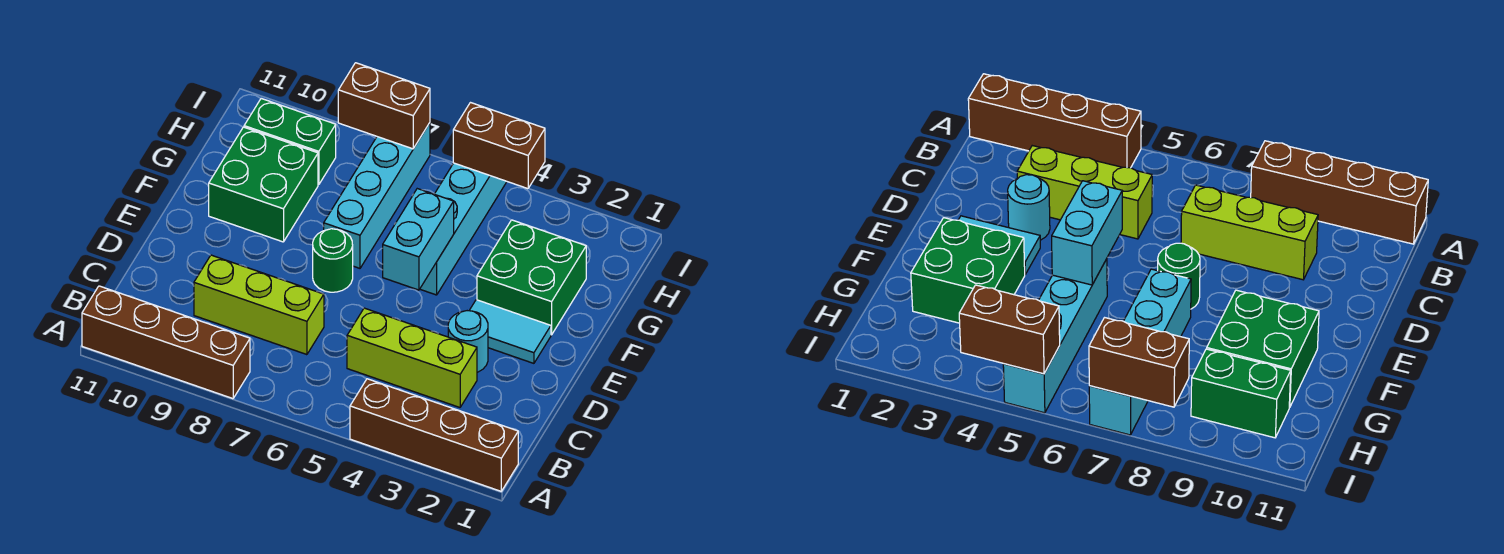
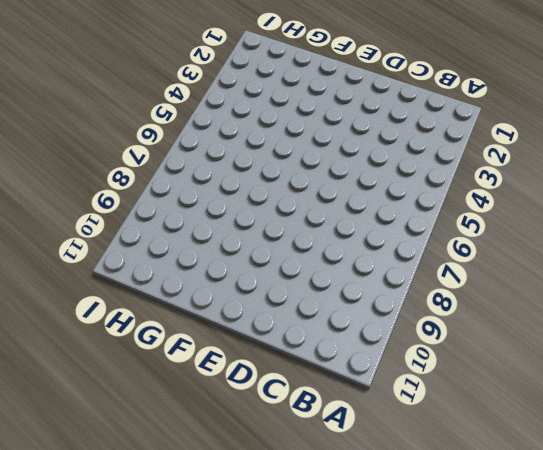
none -> brown brick A1:A4 level 1
none -> brown brick A8:A11 level 1
none -> lime brick C3:C5 level 1

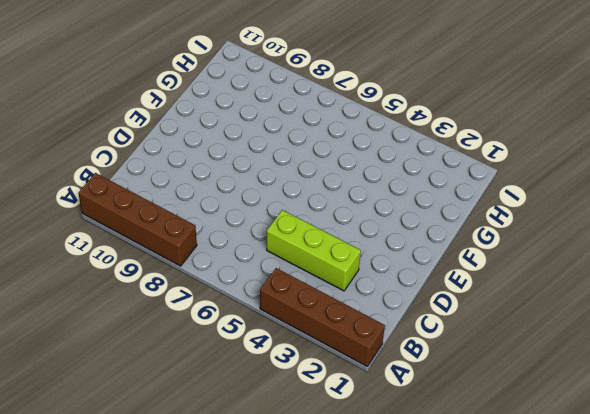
none -> lime brick C7:C9 level 1
none -> cyan round brick D3 level 1
none -> cyan tile E2:E3 level 1

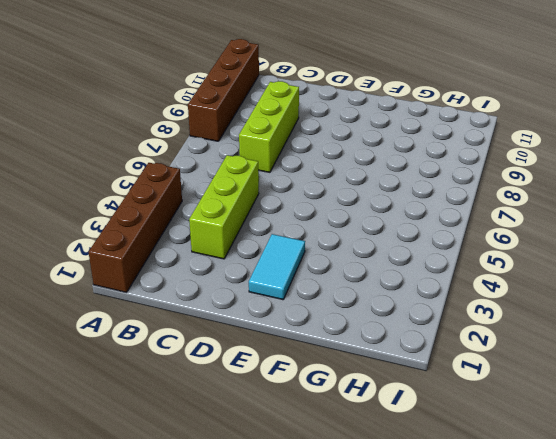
none -> cyan round brick D3 level 1
none -> green round brick E7 level 1
none -> green brick F2:G3 level 1

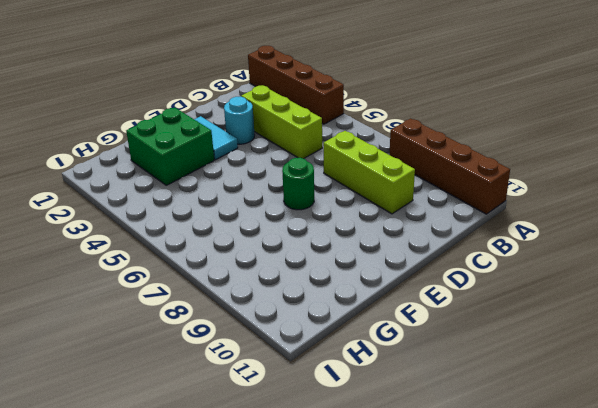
none -> cyan brick F5:I5 level 1
none -> cyan brick F7:I7 level 1
none -> green brick F9:G10 level 1

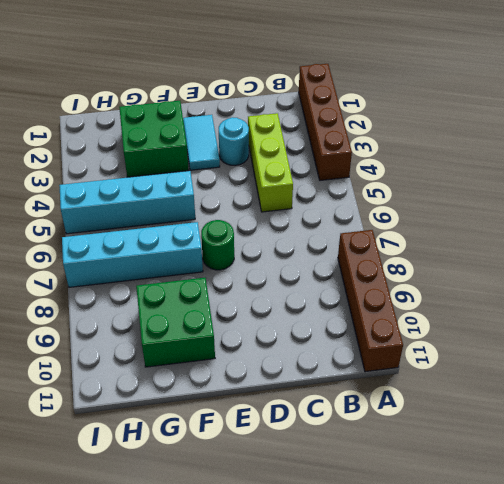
none -> lime brick C7:C9 level 1
none -> green brick H9:H10 level 1
none -> cyan brick E5:F5 level 2

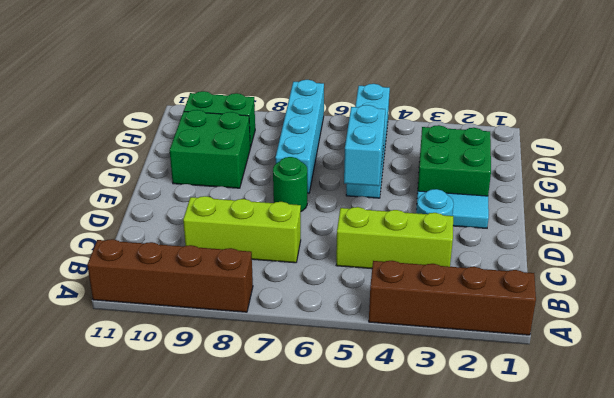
none -> brown brick I4:I5 level 2
none -> brown brick I7:I8 level 2

